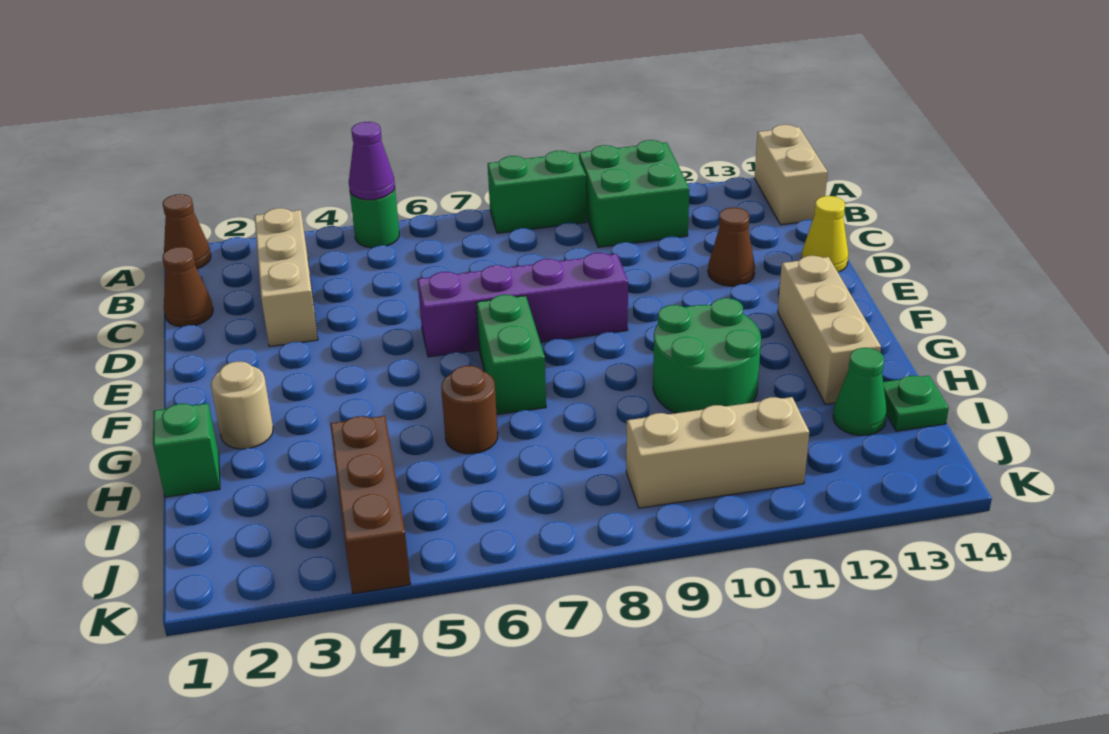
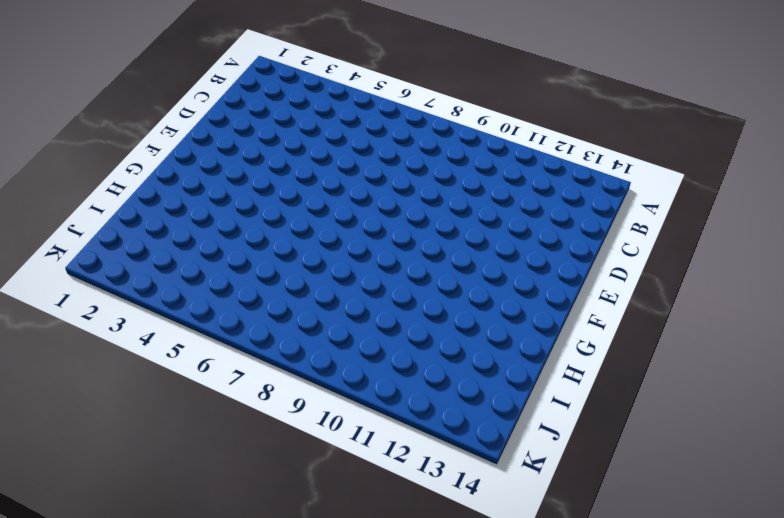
none -> brown cone A1 level 1
none -> green round brick A5 level 1
none -> green brick A8:A9 level 1

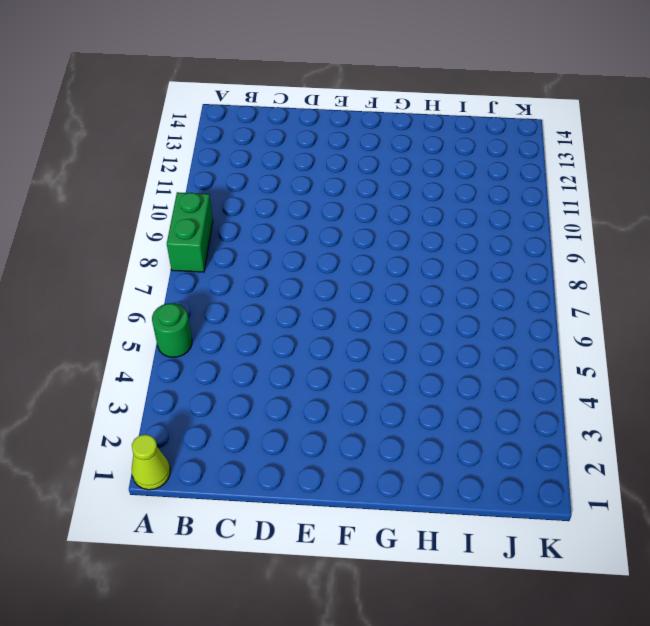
lime cone A1 level 1 -> brown cone A1 level 1
none -> green brick A10:B11 level 1
none -> tan brick A14:B14 level 1
none -> tan brick B3:D3 level 1

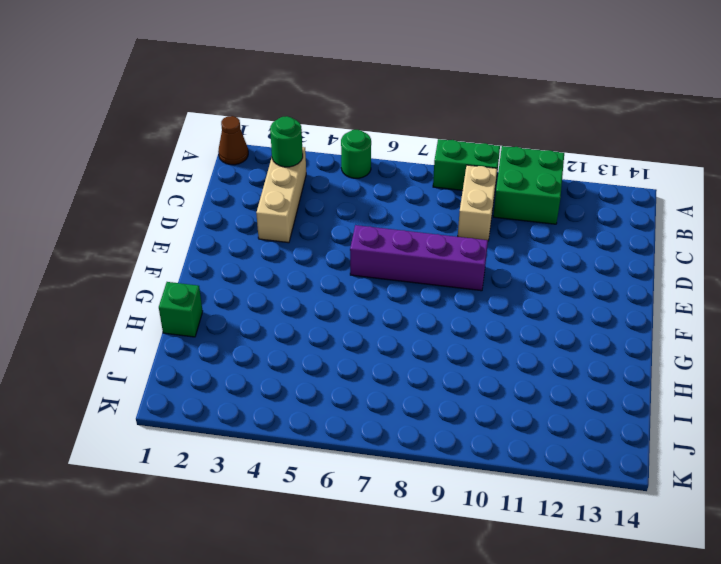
green round brick B3 level 2 -> none
tan brick B9:C9 level 1 -> tan brick A14:B14 level 1
none -> brown cone C1 level 1
none -> brown cone D12 level 1
none -> yellow cone D14 level 1

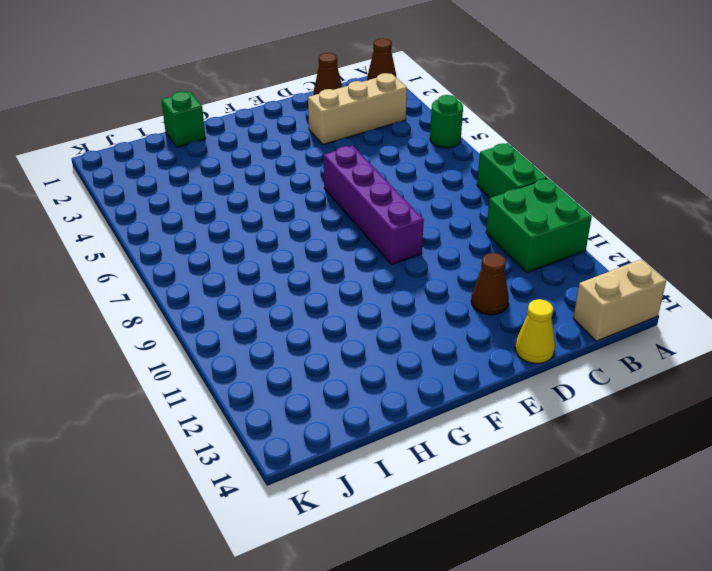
none -> green brick F7:G7 level 1
none -> tan brick F13:H13 level 1
none -> tan round brick G2 level 1

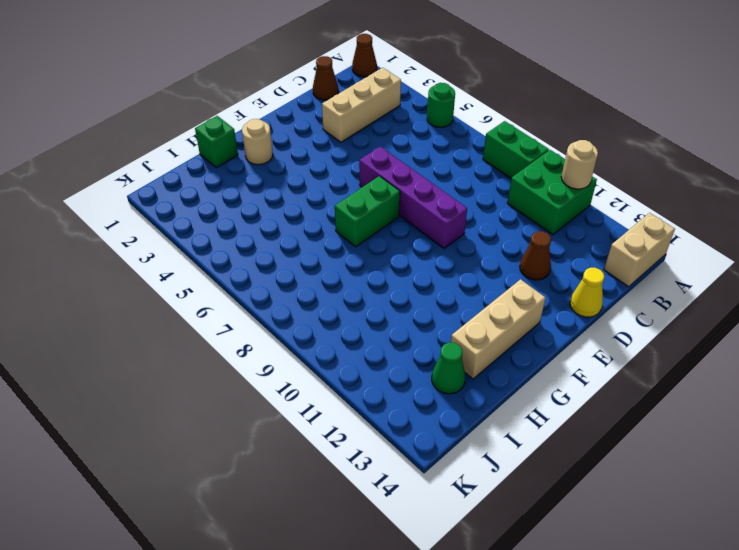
tan round brick A11 level 2 -> none
none -> green round brick G10:H11 level 1
none -> brown round brick H6 level 1
none -> brown brick I4:K4 level 1

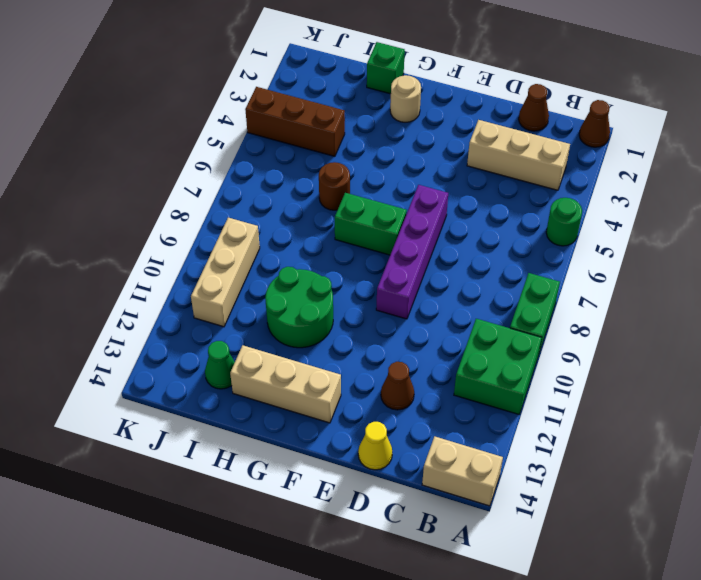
none -> green plate I14 level 1
none -> purple cone A5 level 2

